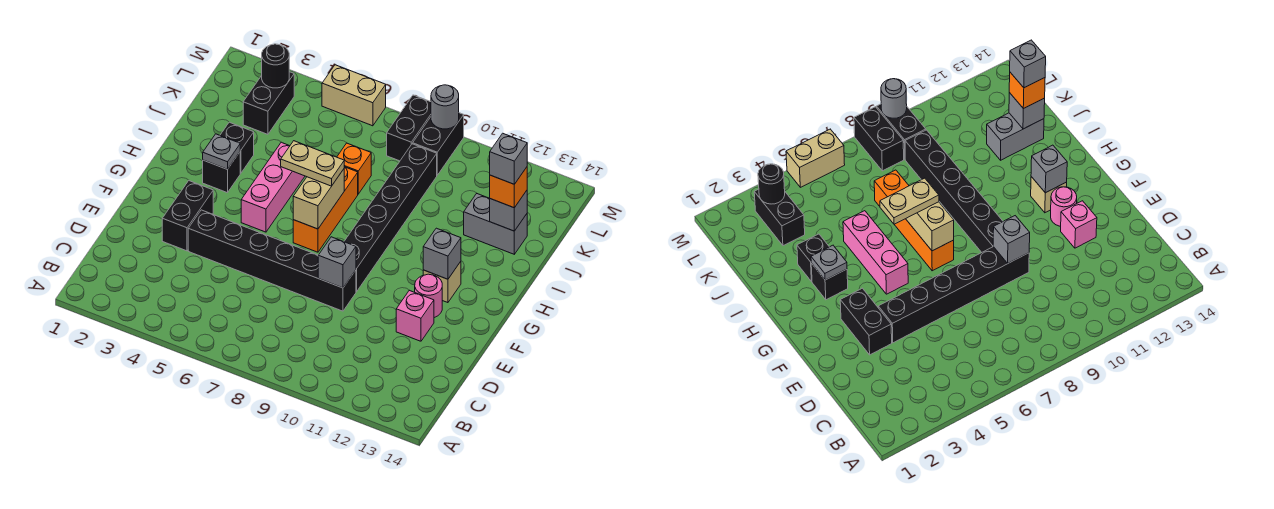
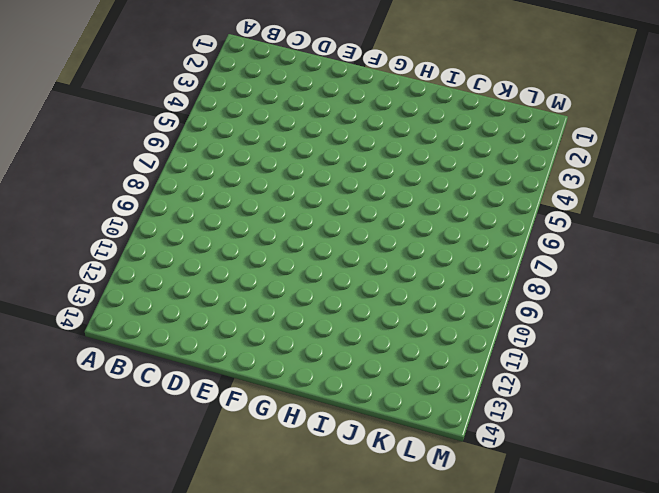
none -> black brick E3:F3 level 1
none -> black brick E4:E9 level 1
none -> pink brick E12 level 1

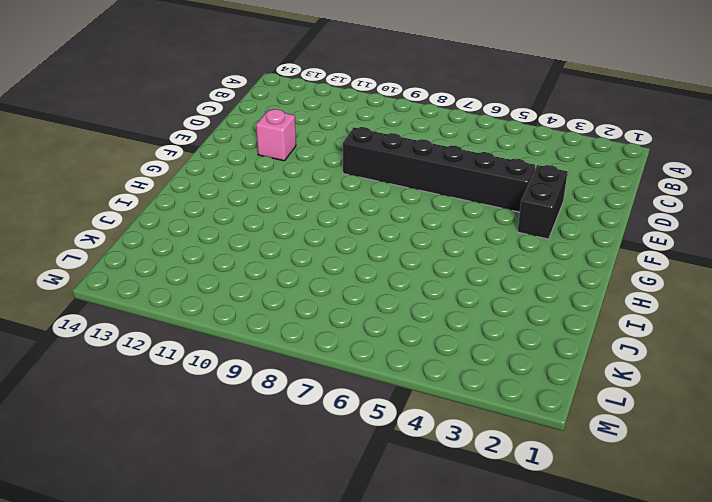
none -> black brick F9:K9 level 1
none -> pink round brick F12 level 1
none -> pink brick G5:I5 level 1

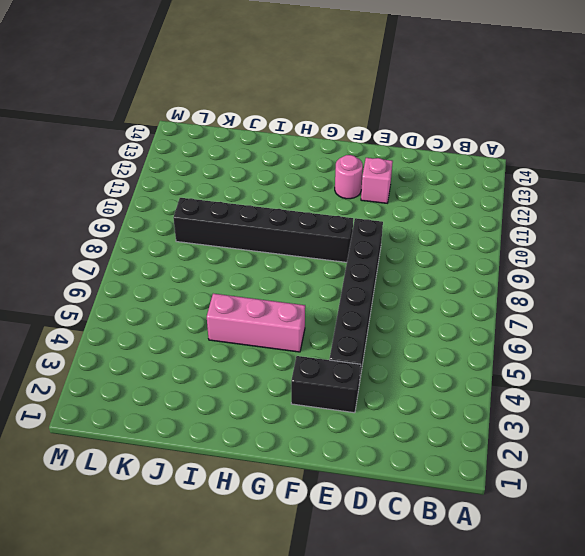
none -> orange brick G7:I7 level 1
none -> tan brick G12 level 1
none -> black brick H3 level 1

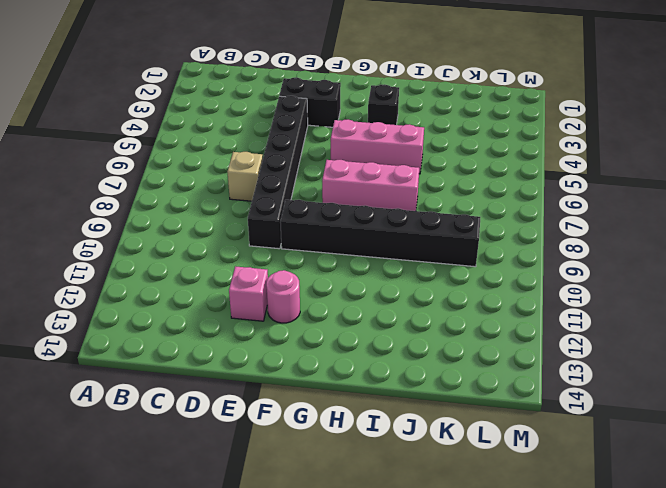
tan brick D7 level 1 -> tan brick G12 level 1
pink brick G7:I7 level 1 -> orange brick G7:I7 level 1
none -> black brick I3 level 1
none -> orange brick J7 level 1
none -> grey brick J12:J13 level 1

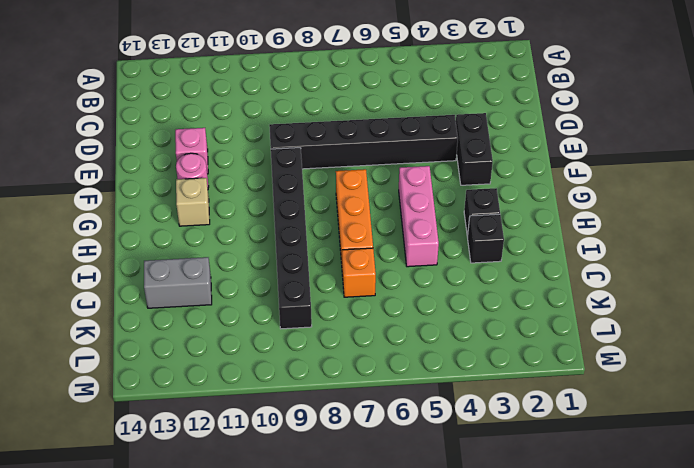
none -> black brick K3:L3 level 1
none -> black brick L8:M8 level 1
none -> black brick L9:M9 level 1

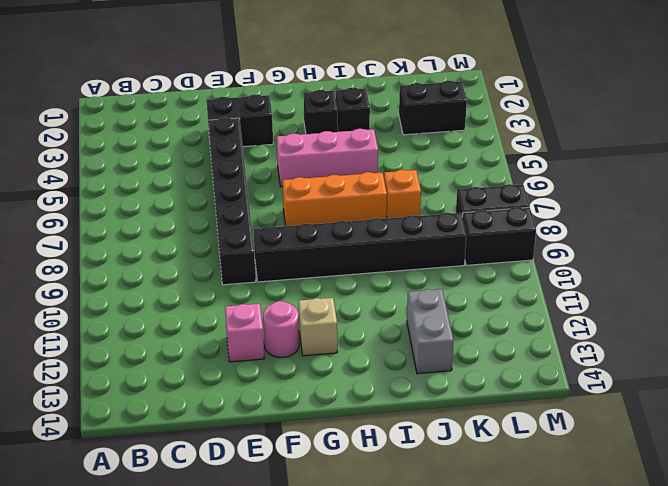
none -> tan brick M5:M6 level 1
none -> grey brick E9 level 2
none -> tan brick G7:H7 level 2

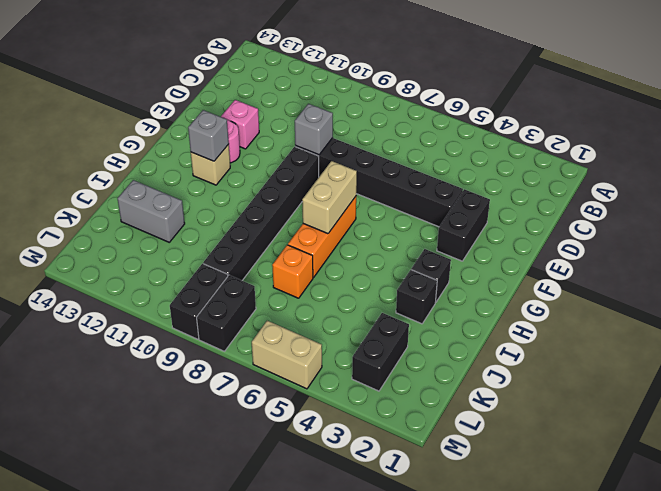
none -> pink brick G5:I5 level 1
none -> grey plate H3 level 2
none -> grey brick J13 level 2

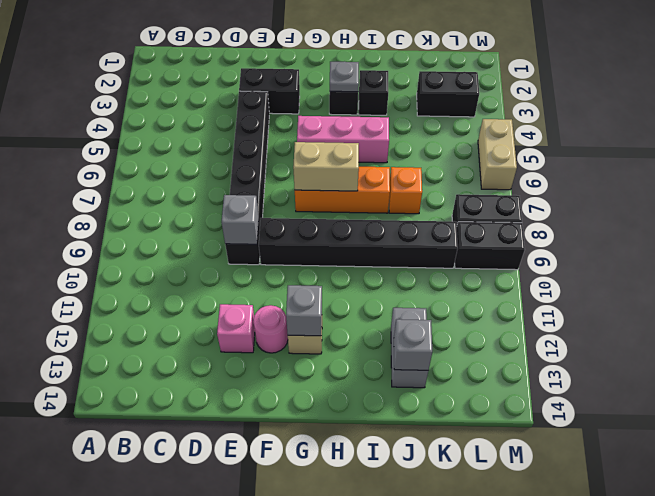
none -> black round brick L3 level 2
none -> grey round brick M9 level 2
none -> tan plate H6:H7 level 3

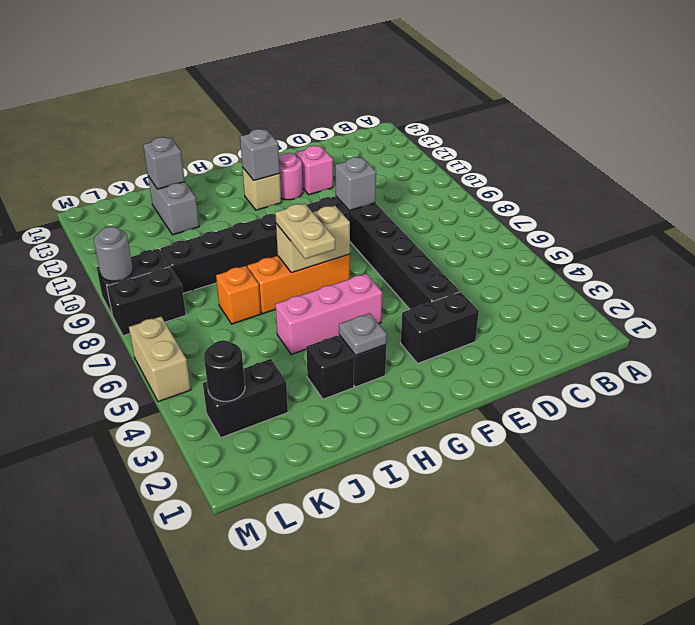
none -> orange brick J13 level 3
none -> grey brick J13 level 4

